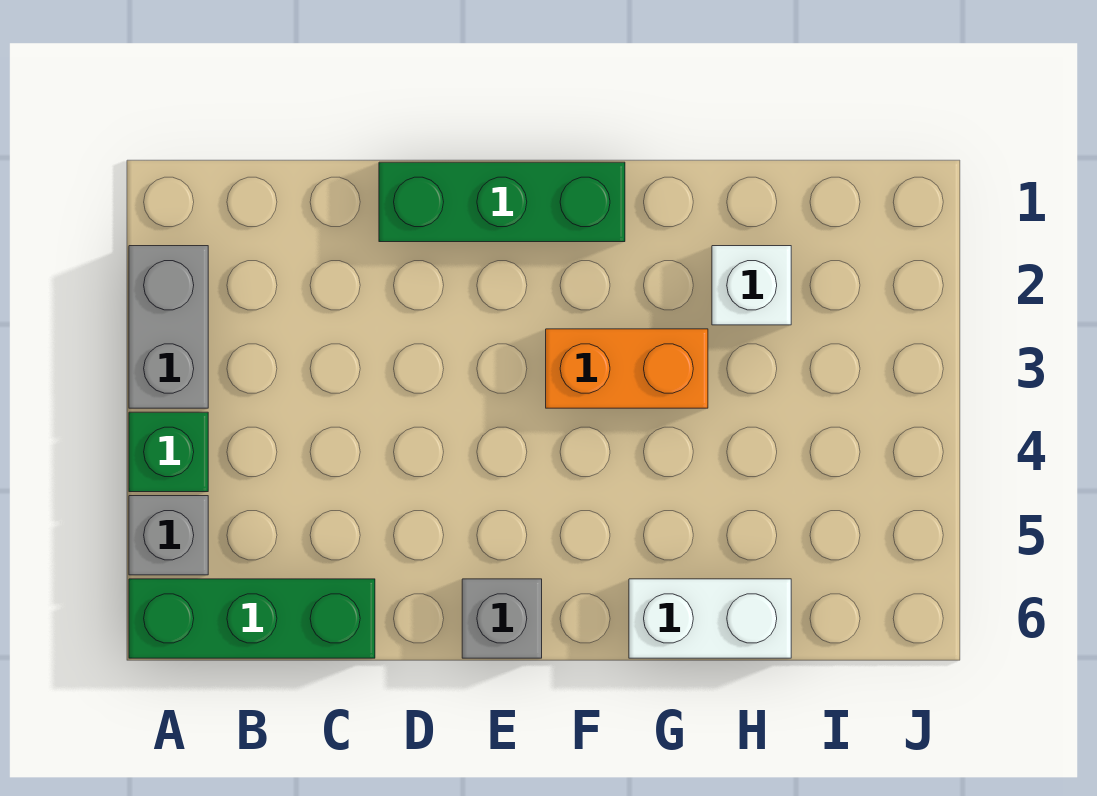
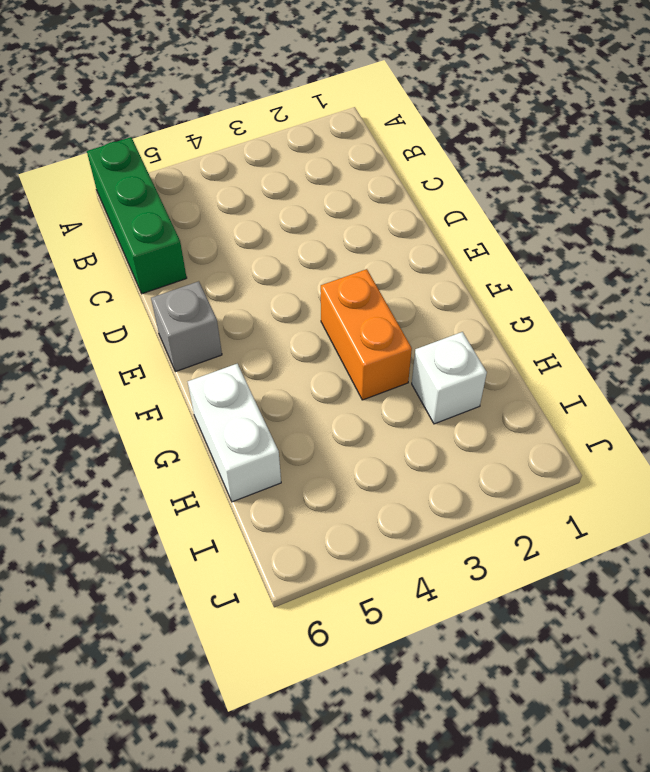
none -> grey brick A2:A3 level 1
none -> green brick A4 level 1

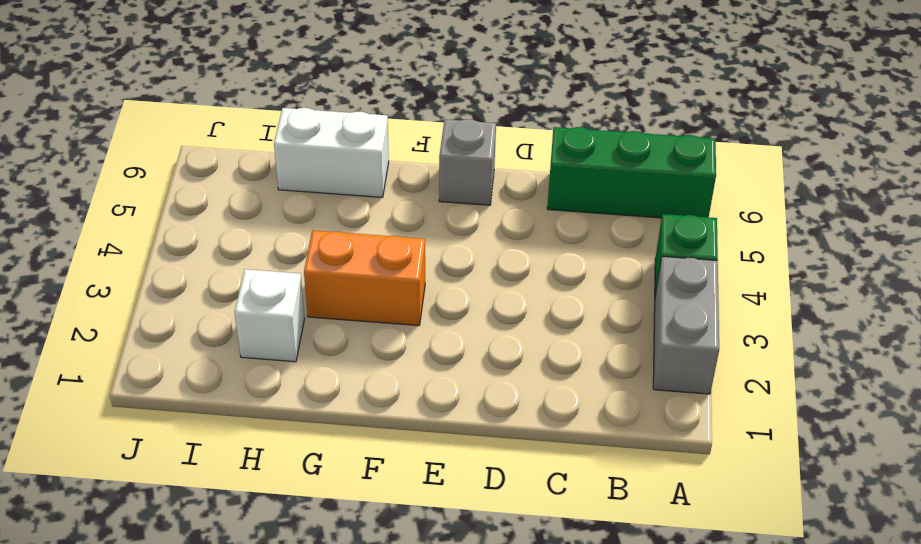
none -> grey brick A5 level 1
none -> green brick D1:F1 level 1

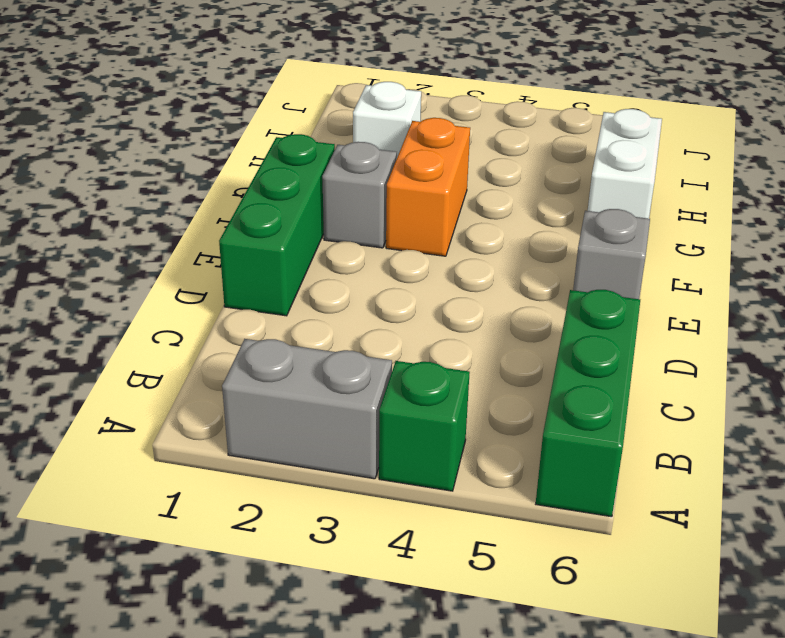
grey brick F2 level 1 -> grey brick A5 level 1

